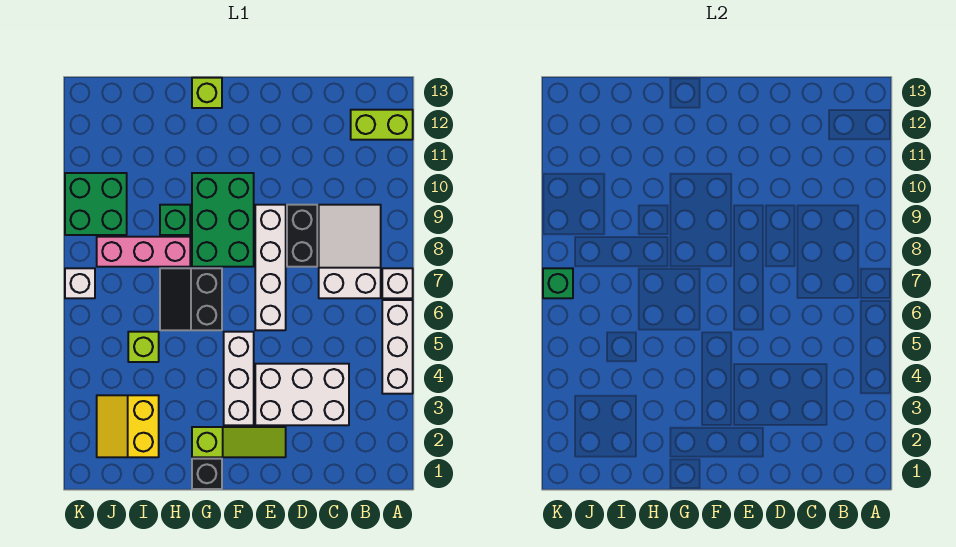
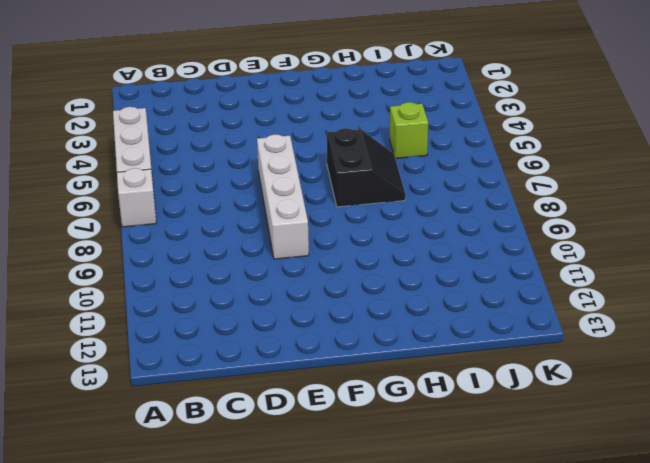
none -> lime brick A12:B12 level 1
none -> white slope B7:C9 level 1 top 7
none -> white brick C3:E4 level 1

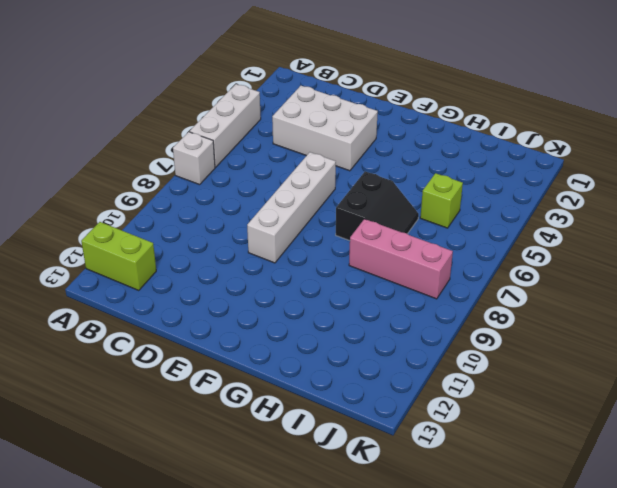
none -> white slope B7:C9 level 1 top 7
none -> black brick D8:D9 level 1
none -> lime slope E2:G2 level 1 top G

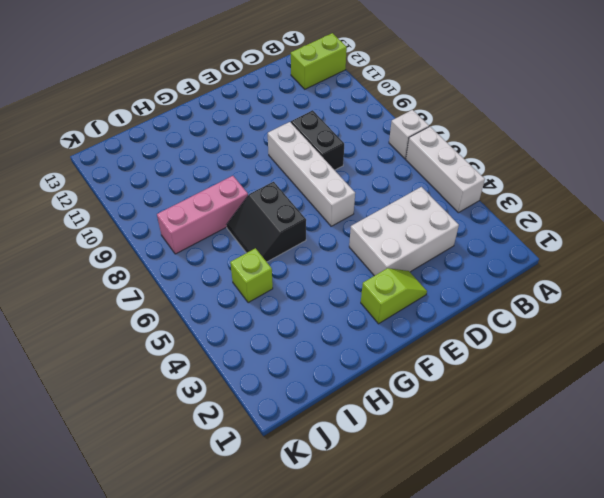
lime slope E2:F2 level 1 top F -> lime slope E2:G2 level 1 top G
none -> white slope B7:C9 level 1 top 7
none -> white brick F3:F5 level 1
none -> green brick F8:G10 level 1

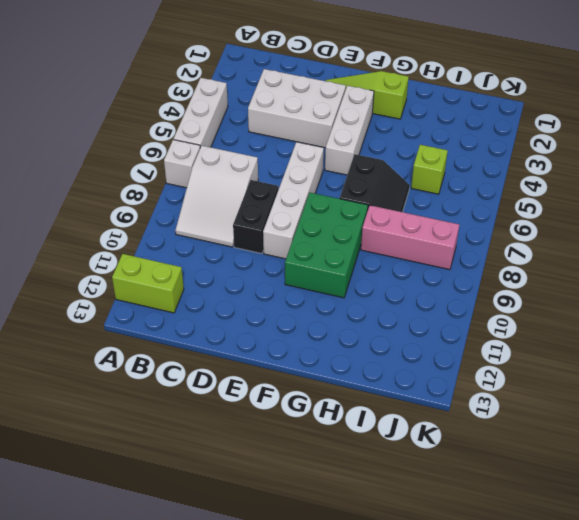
none -> black brick G1 level 1
none -> lime brick G13 level 1
none -> green brick H9 level 1

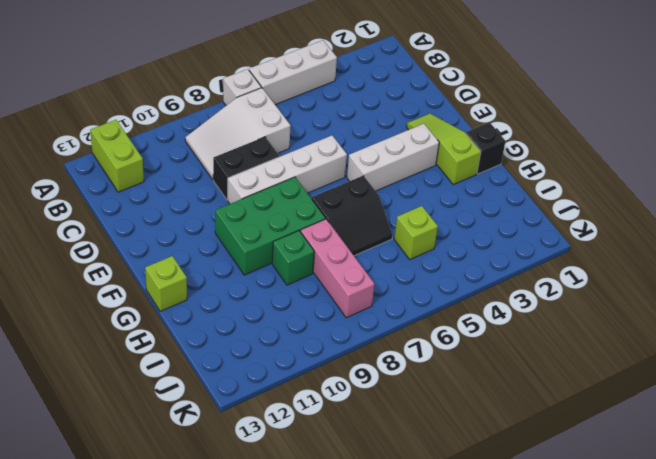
none -> white brick C3:E4 level 1
none -> yellow slope I2:J3 level 1 top I
none -> green brick J9:K10 level 1

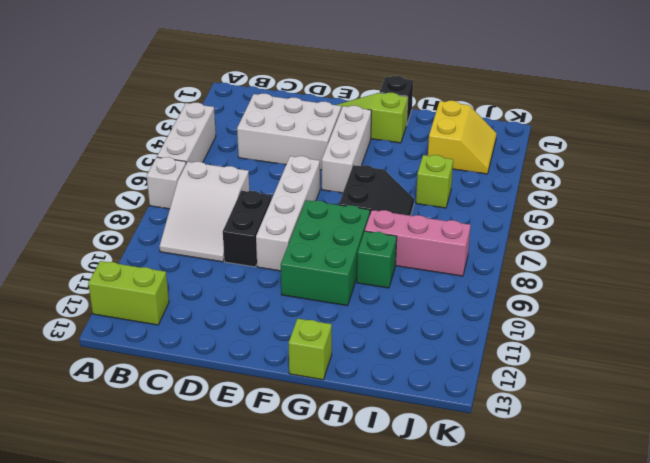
none -> green brick J9:K10 level 1
none -> white brick K7 level 1
none -> green brick K7 level 2

